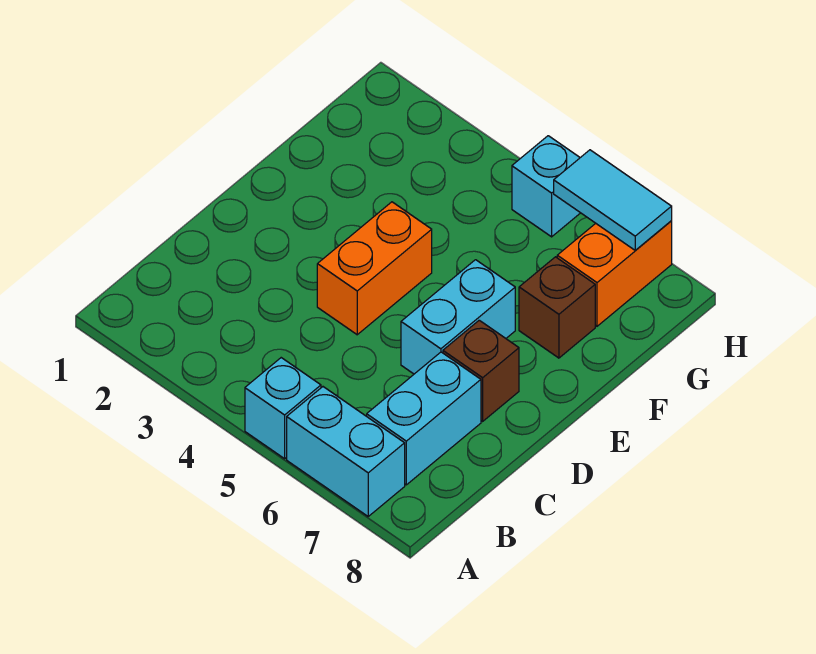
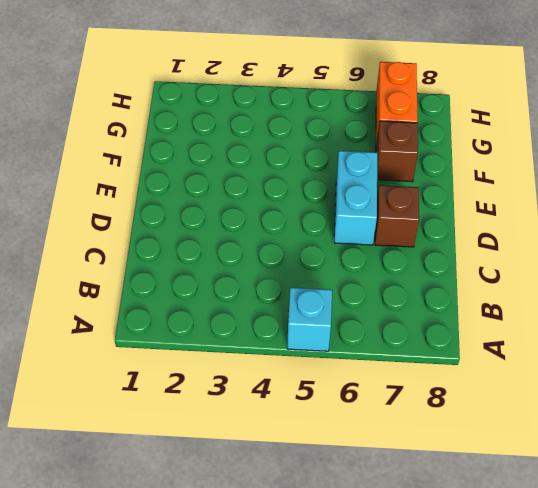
none -> cyan brick A6:A7 level 1
none -> cyan brick B7:C7 level 1

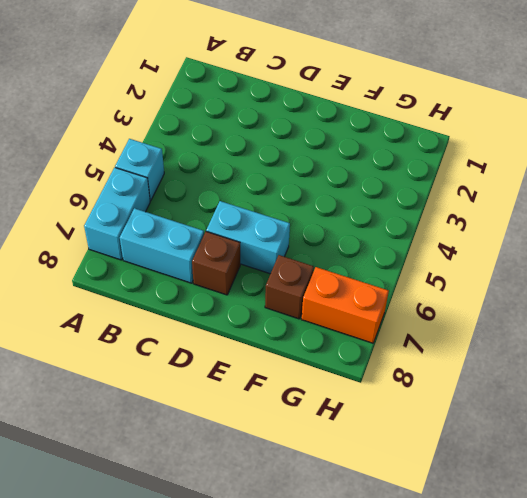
none -> orange brick D4:E4 level 1
none -> cyan brick H5 level 1

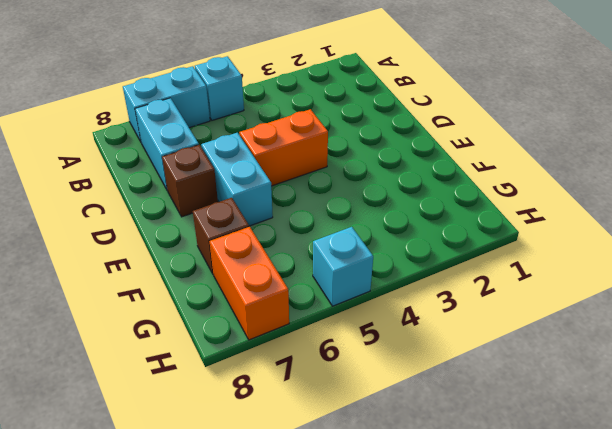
orange brick D4:D5 level 1 -> orange brick D4:E4 level 1
none -> cyan tile H6:H7 level 2

